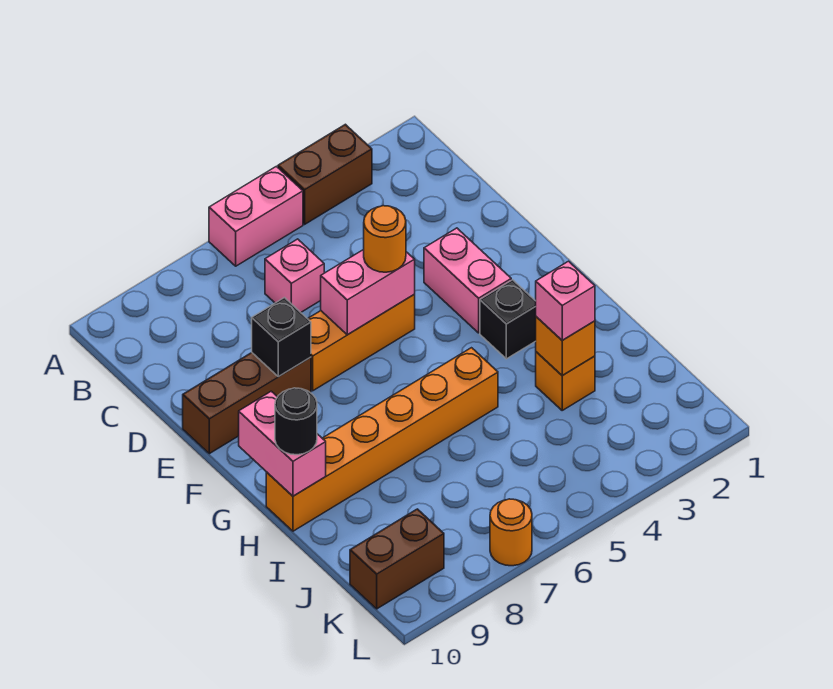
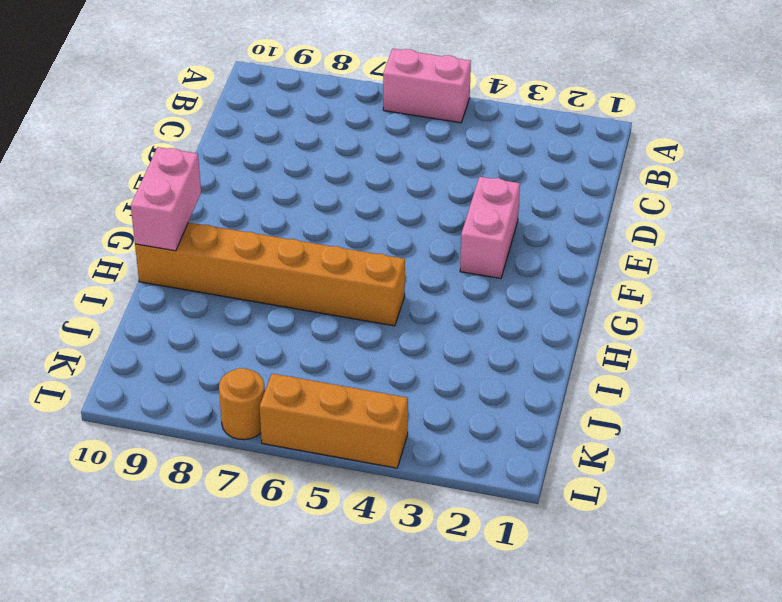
orange brick L4:L6 level 1 -> orange brick E5:E7 level 1
none -> brown brick A3:A4 level 1
none -> pink brick C6 level 1
none -> brown brick E8:E10 level 1

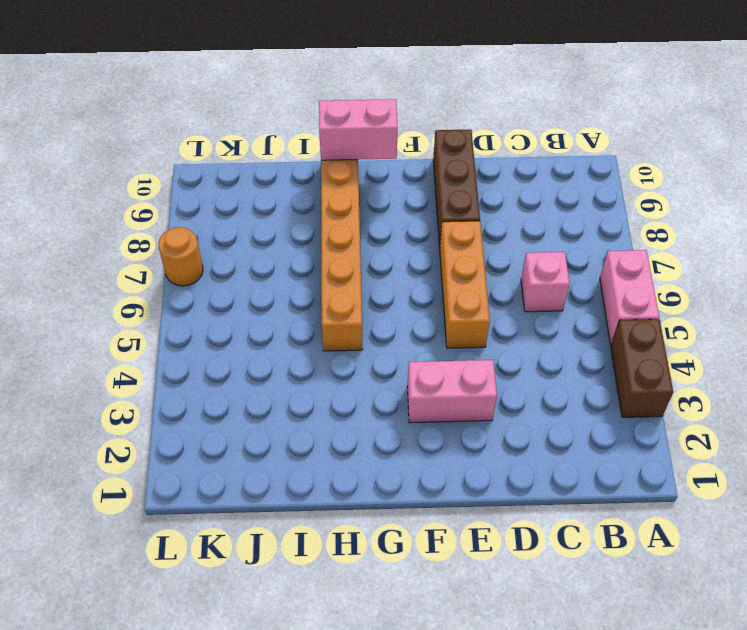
none -> black brick G3 level 1
none -> orange brick I3 level 1
none -> brown brick K9:K10 level 1

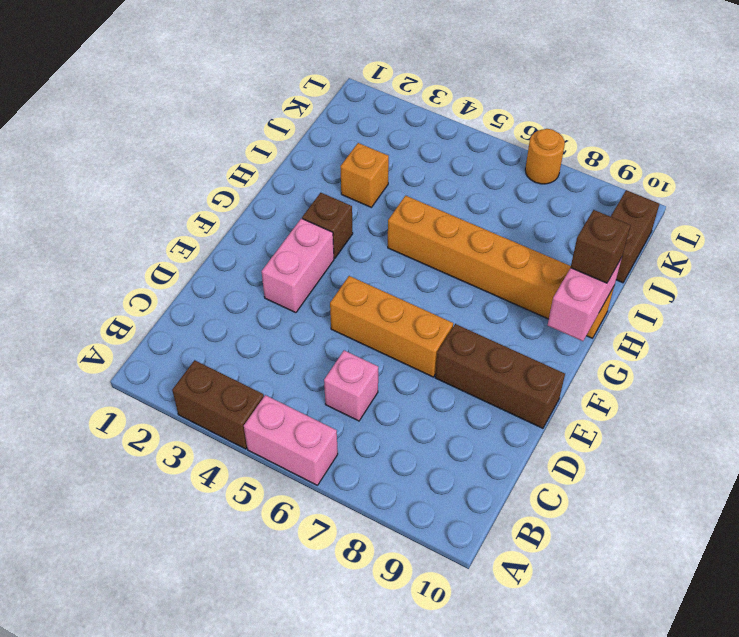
brown brick G3 level 1 -> black brick G3 level 1
brown brick H10 level 3 -> black round brick H10 level 3
brown brick J10:K10 level 1 -> brown brick K9:K10 level 1
none -> pink brick E5:E6 level 2
none -> black brick E8 level 2
none -> orange brick I3 level 2

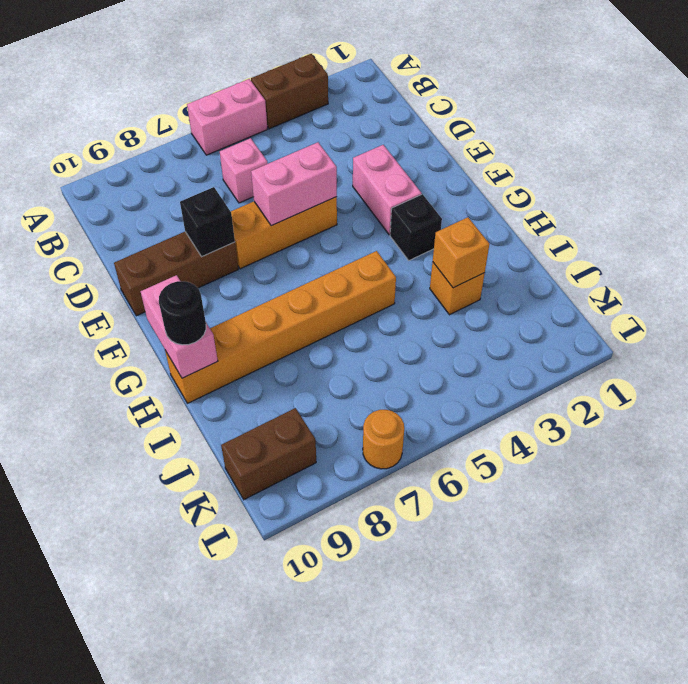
none -> orange round brick E5 level 3
none -> pink brick I3 level 3

